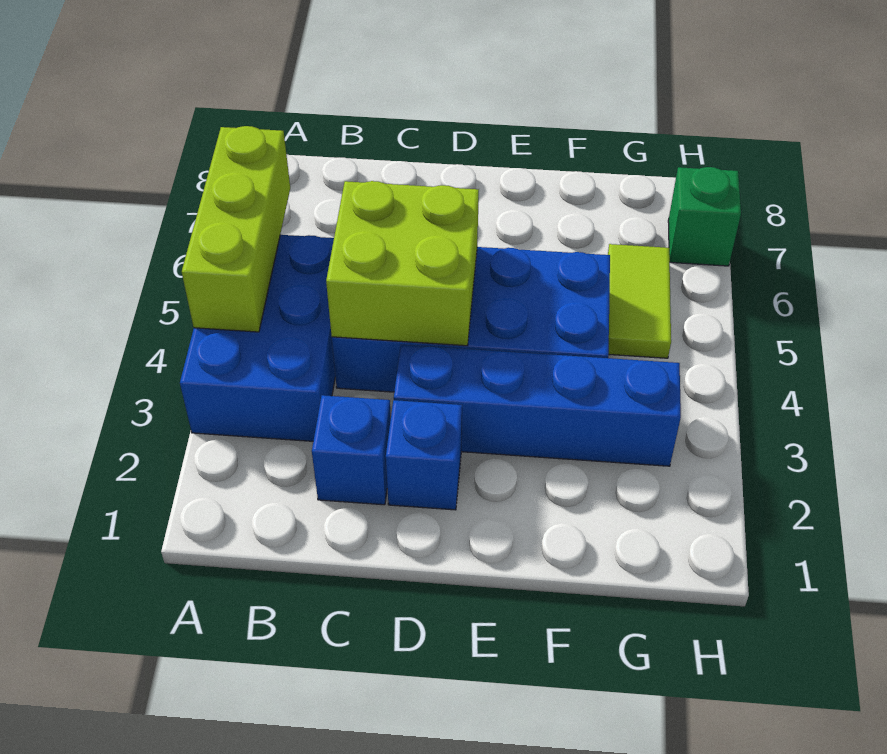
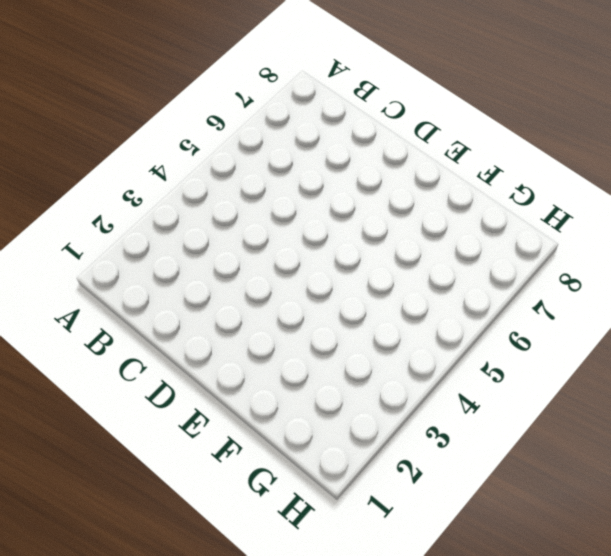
none -> blue brick A3:B5 level 1
none -> blue brick C2 level 1

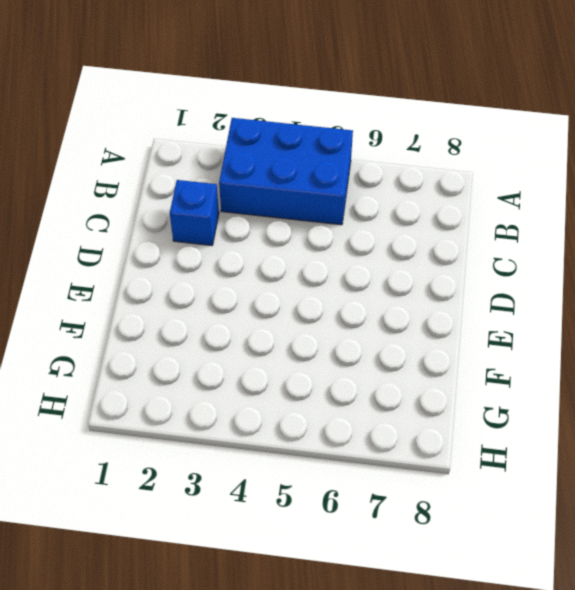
none -> blue brick C4:F5 level 1
none -> blue brick D2 level 1

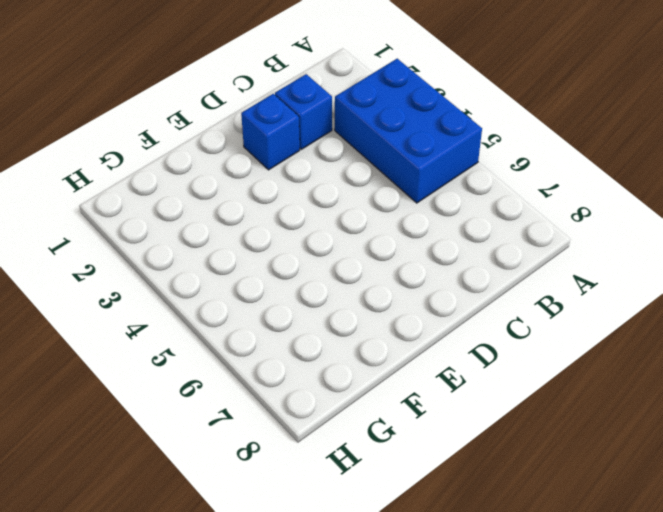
none -> blue brick C4:F5 level 1
none -> blue brick D3:G3 level 1

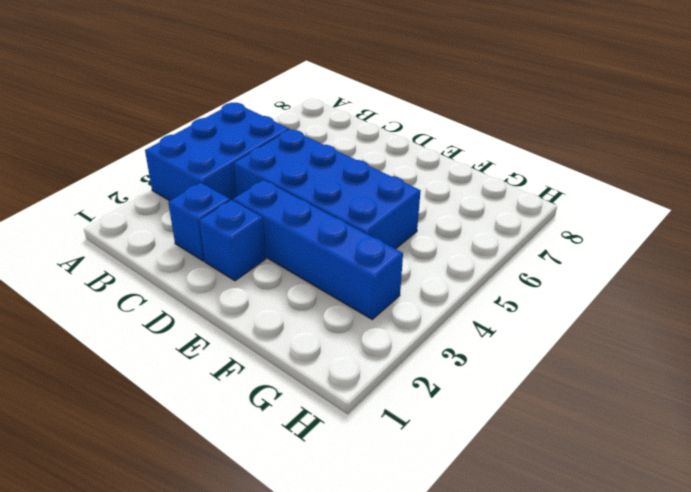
none -> lime tile G5:G6 level 1
none -> green brick H7 level 1

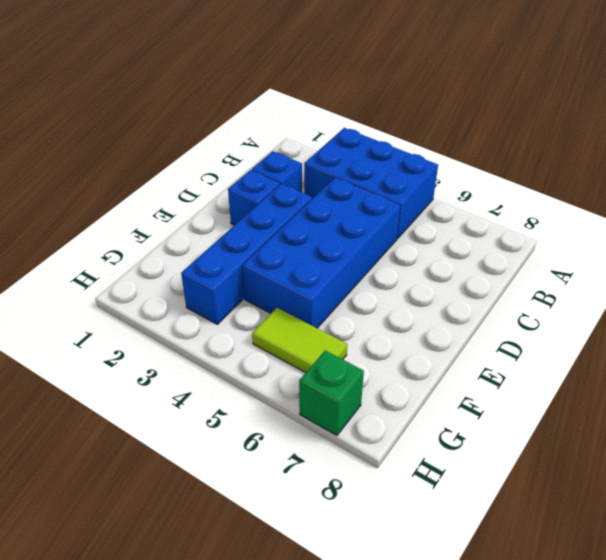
none -> lime brick A4:A6 level 2
none -> lime brick C4:D5 level 2

